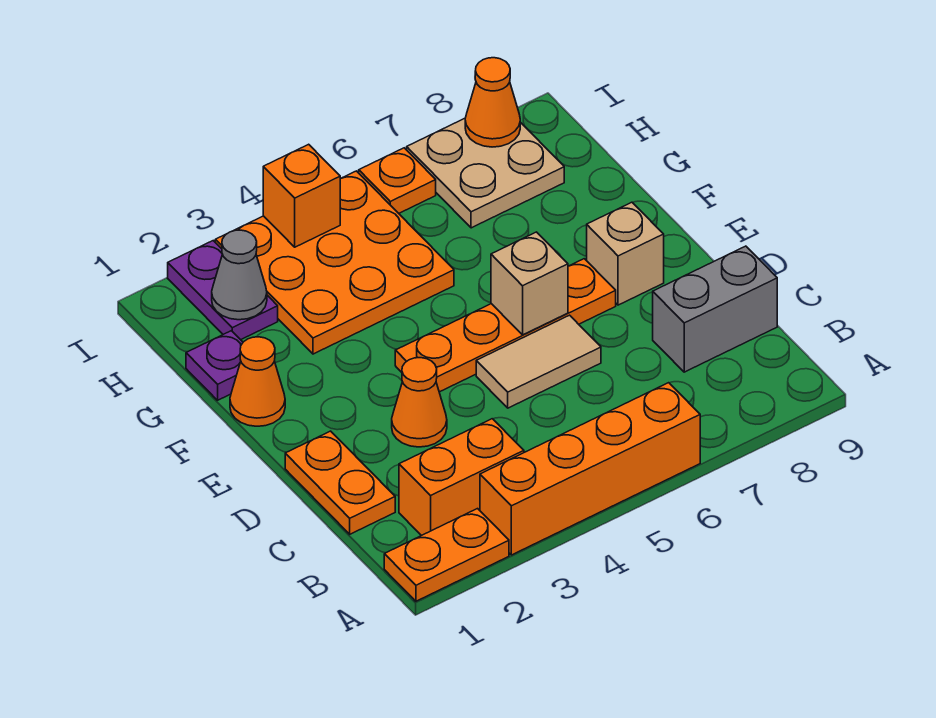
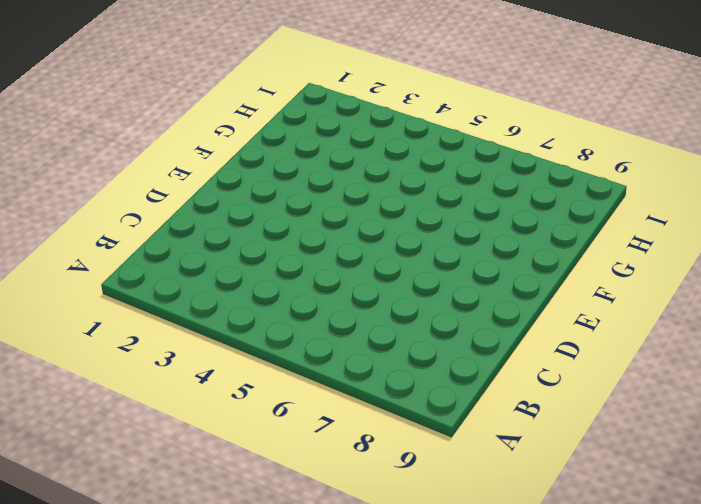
none -> orange plate A1:A2 level 1
none -> orange brick A3:A6 level 1
none -> orange brick B2:B3 level 1

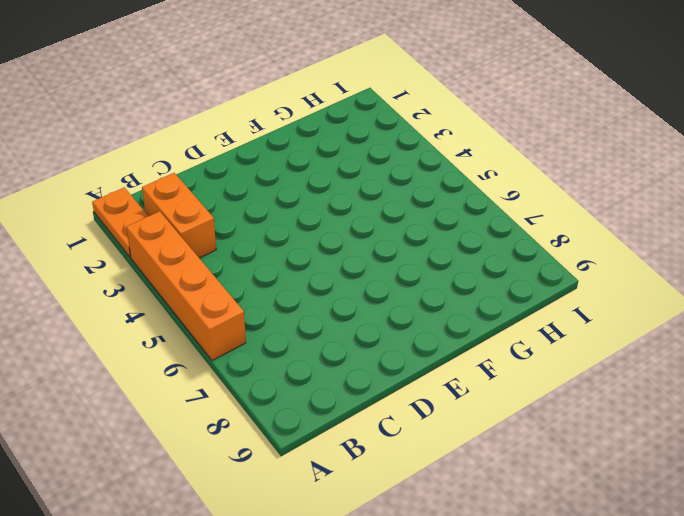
none -> orange plate C1:D1 level 1
none -> grey brick C8:C9 level 1
none -> orange cone D3 level 1

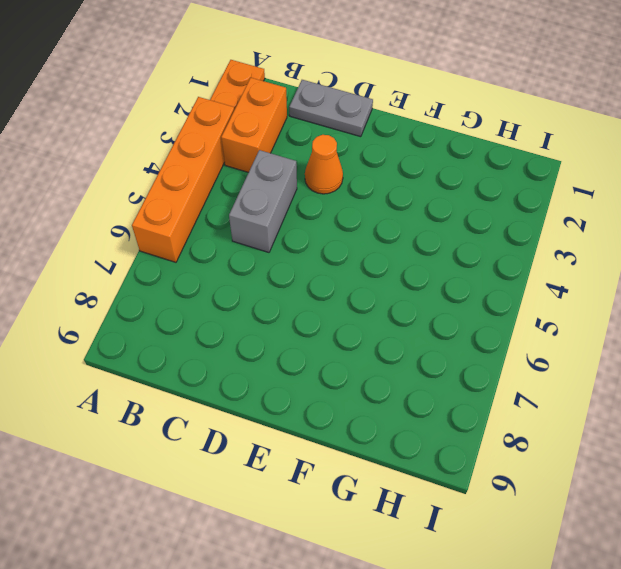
grey plate C1:D1 level 1 -> orange plate C1:D1 level 1
grey brick C4:C5 level 1 -> grey brick C8:C9 level 1
none -> tan tile D5:D6 level 1
none -> orange plate E4:E7 level 1
none -> tan brick E8 level 1

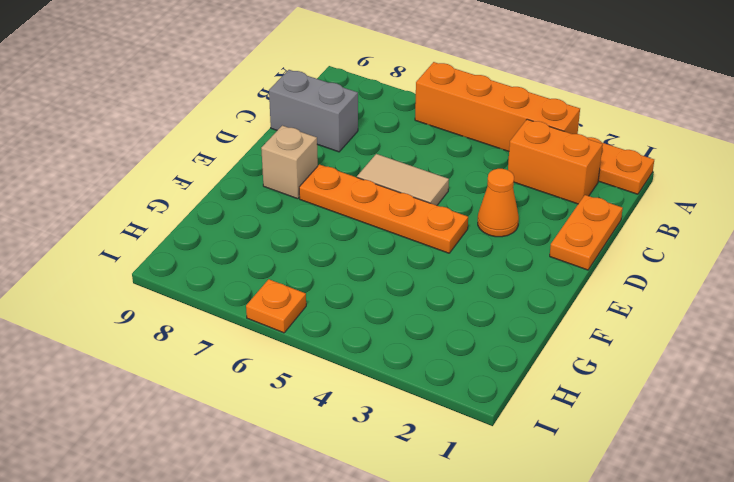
none -> orange cone F1 level 1
none -> purple plate G1 level 1
none -> orange plate G3:I5 level 1

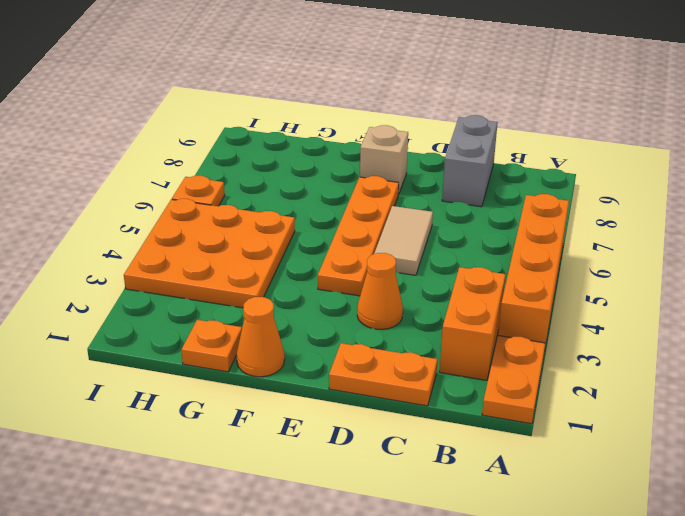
orange plate G1 level 1 -> purple plate G1 level 1
none -> purple plate H2:I2 level 1
none -> tan plate H7:I8 level 1
none -> tan brick E6 level 2

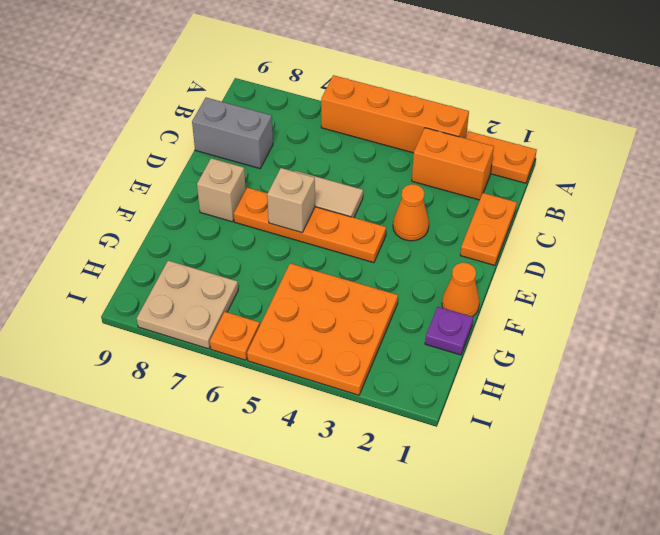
none -> purple plate H2:I2 level 1
none -> grey cone H2 level 2
none -> orange brick I4 level 2

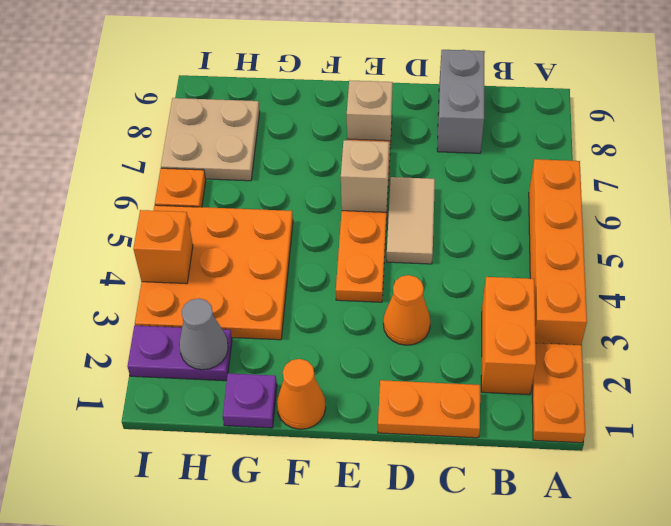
none -> orange cone I8 level 2

